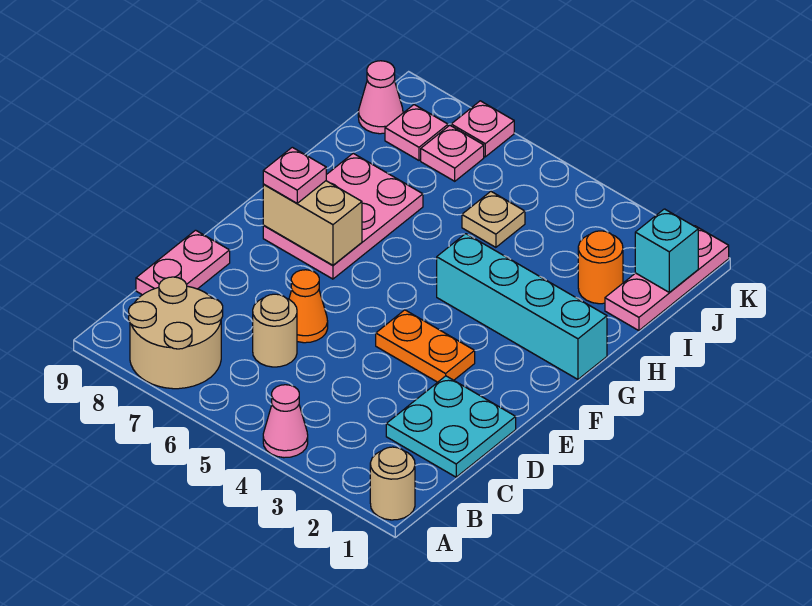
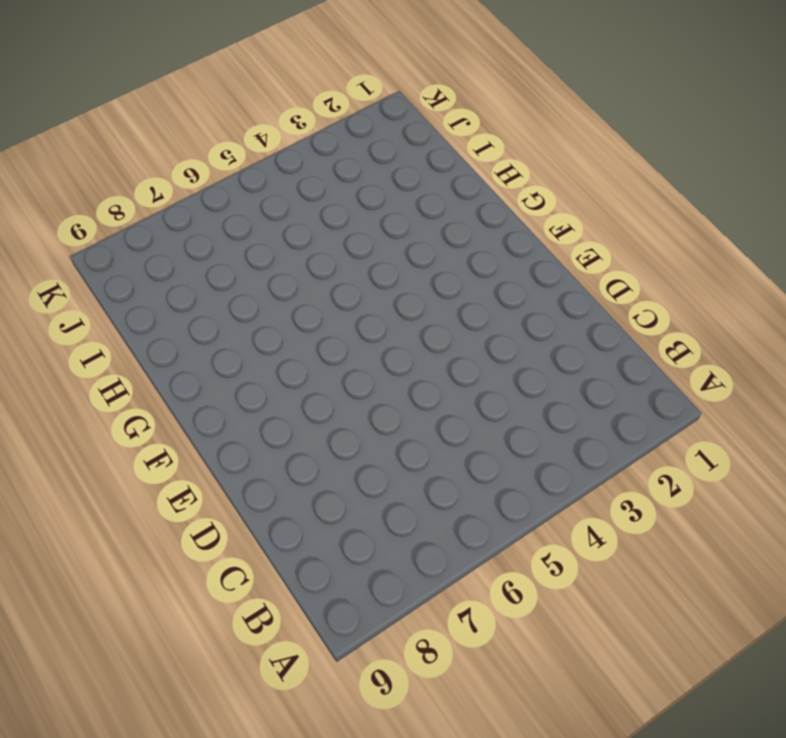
none -> tan round brick A1 level 1
none -> pink cone A4 level 1
none -> tan round brick A7:B8 level 1

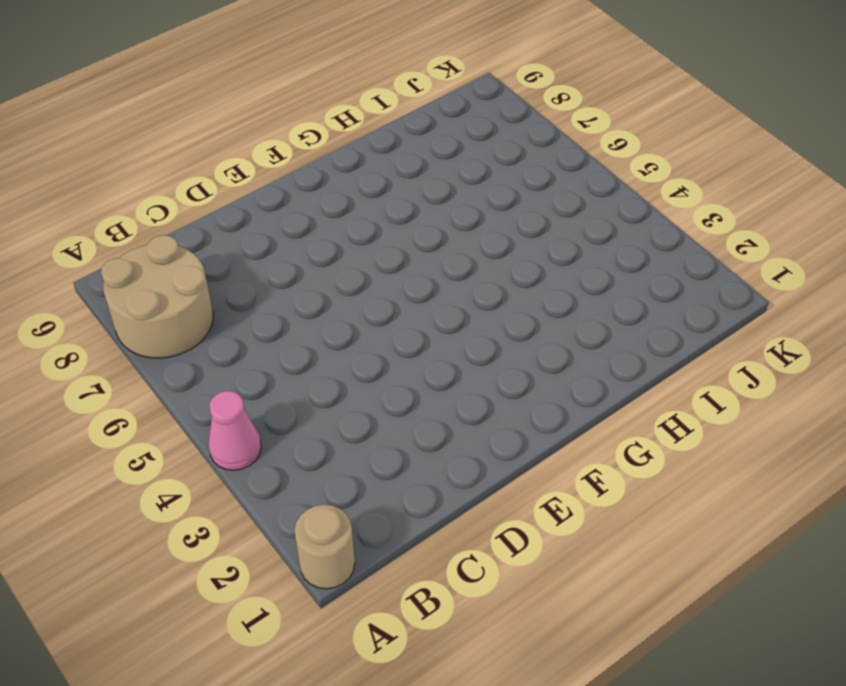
none -> cyan plate C1:D2 level 1
none -> tan round brick C6 level 1
none -> pink plate C9:D9 level 1

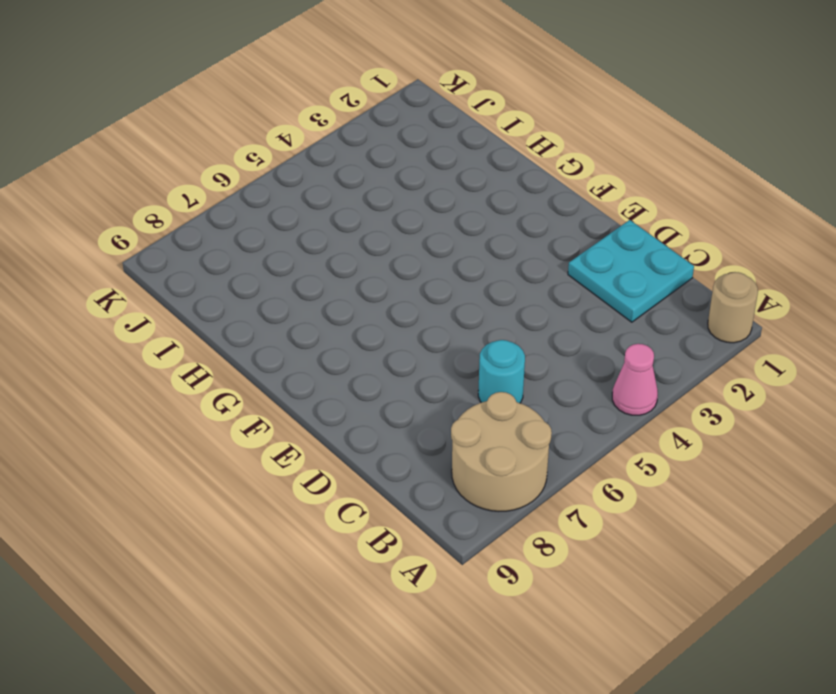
cyan round brick C6 level 1 -> tan round brick C6 level 1
none -> pink plate C9:D9 level 1
none -> orange cone D6 level 1
none -> orange plate E3:E4 level 1

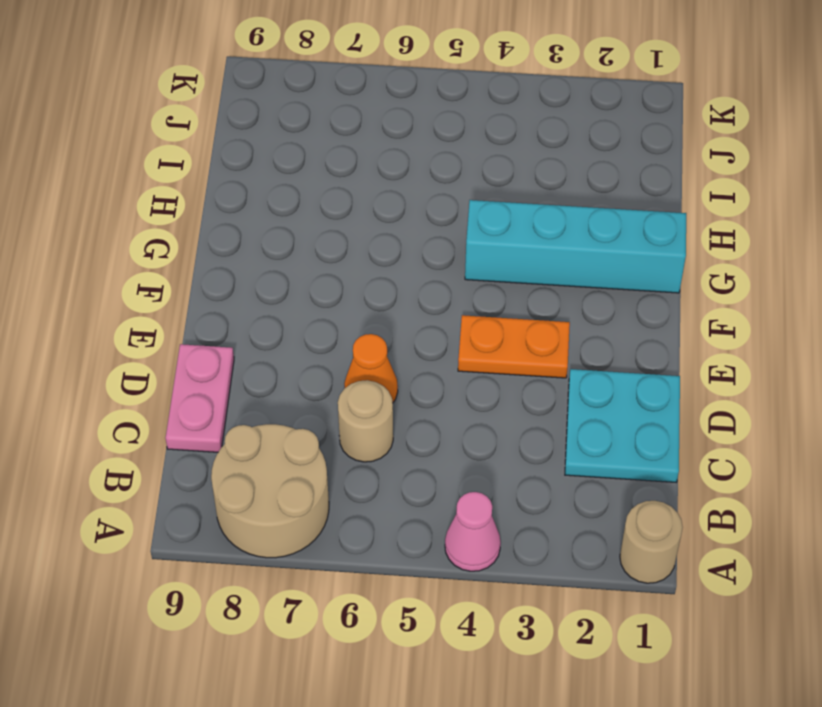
none -> pink plate F7:H8 level 1
none -> pink plate I1:K1 level 1
none -> orange round brick I2 level 1

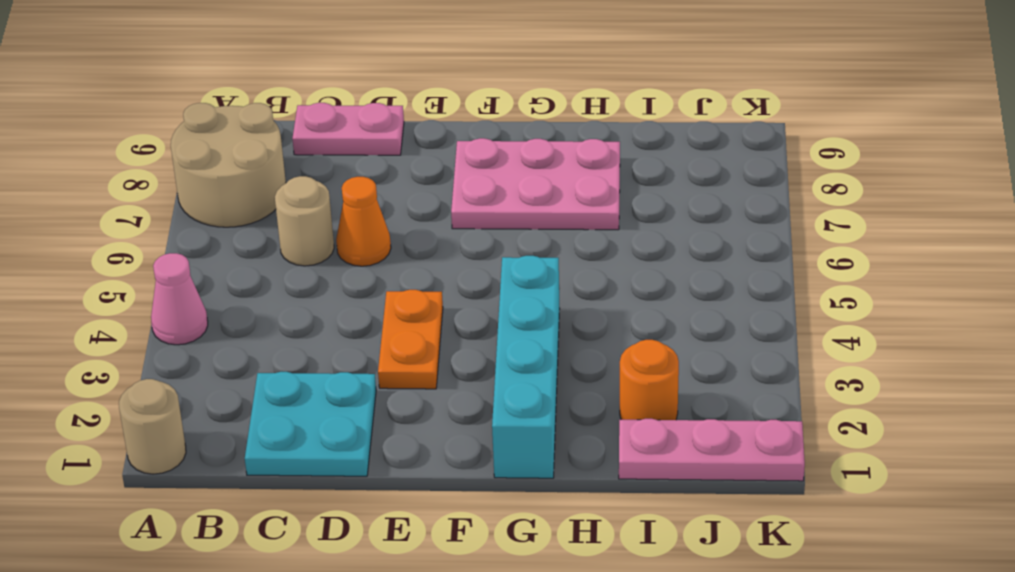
none -> tan plate I5 level 1
none -> pink plate J7 level 1
none -> pink plate J8 level 1

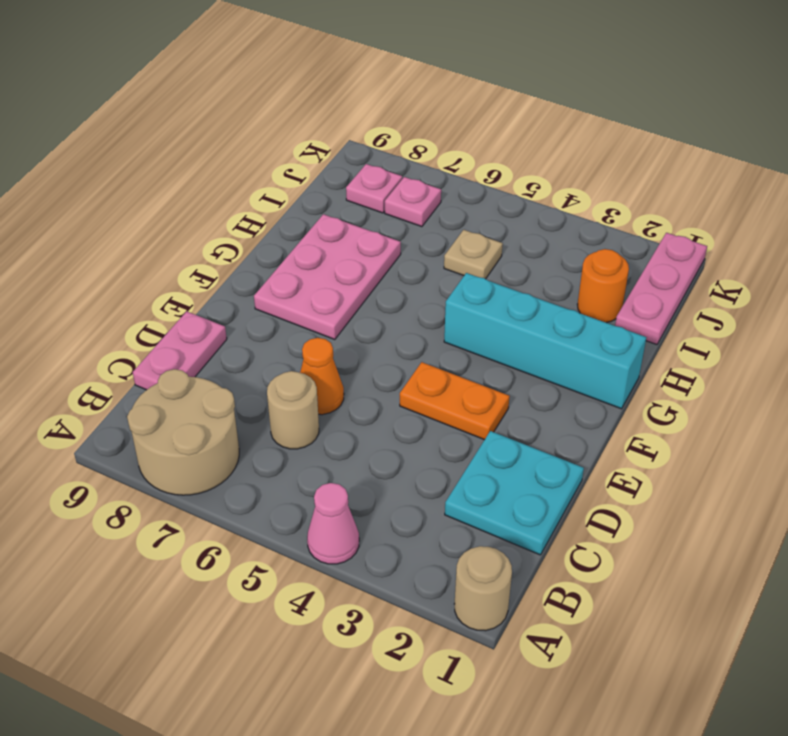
none -> pink cone J9 level 1
none -> pink plate K7 level 1
none -> tan brick F7:F8 level 2

